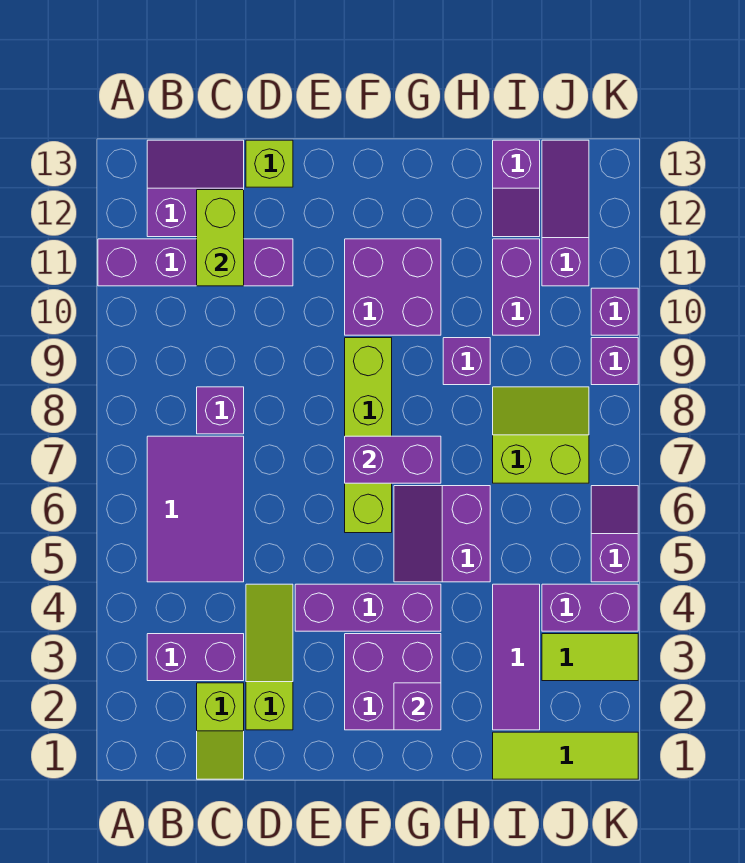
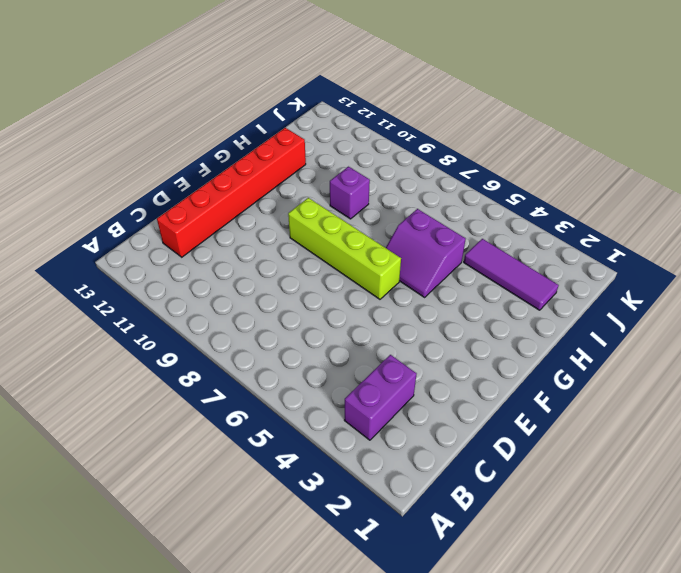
red brick C12:H12 level 1 -> purple slope B12:C13 level 1 top 12
none -> purple brick A11:D11 level 1
none -> purple tile B5:C7 level 1
none -> lime slope C1:C2 level 1 top 2

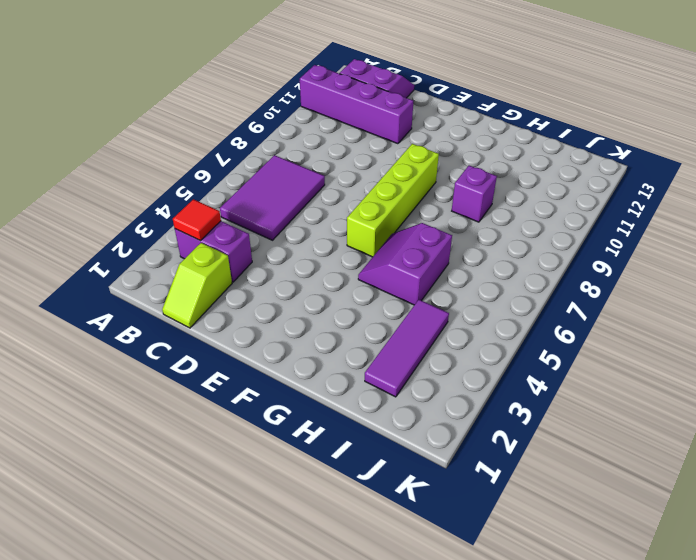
red tile B3 level 2 -> none
none -> purple brick C8 level 1
none -> lime slope D2:D4 level 1 top 2
none -> lime brick D13 level 1

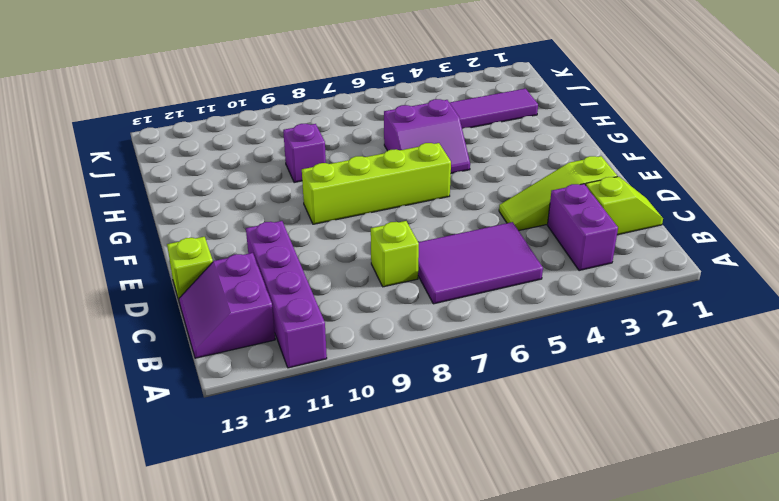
lime brick C8 level 1 -> purple brick C8 level 1
none -> purple brick E4:G4 level 1
none -> purple brick F2:G3 level 1
none -> purple brick F10:G11 level 1

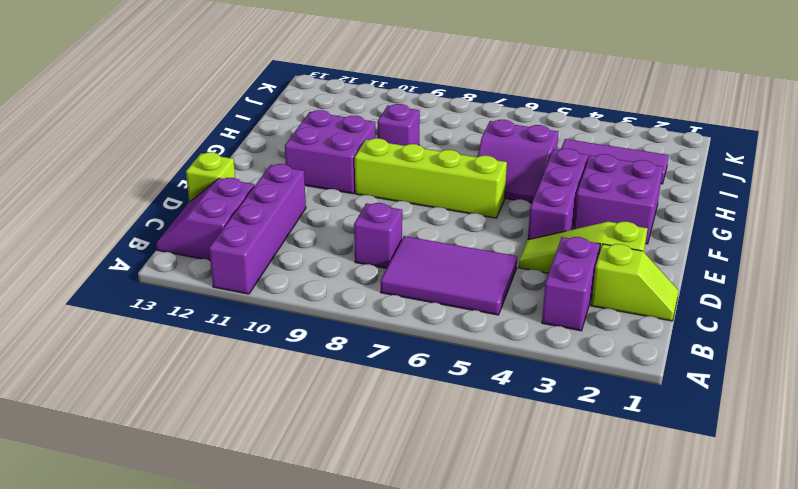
none -> lime tile I1:K1 level 1
none -> lime slope I7:J8 level 1 top 7
none -> purple brick I10:I11 level 1

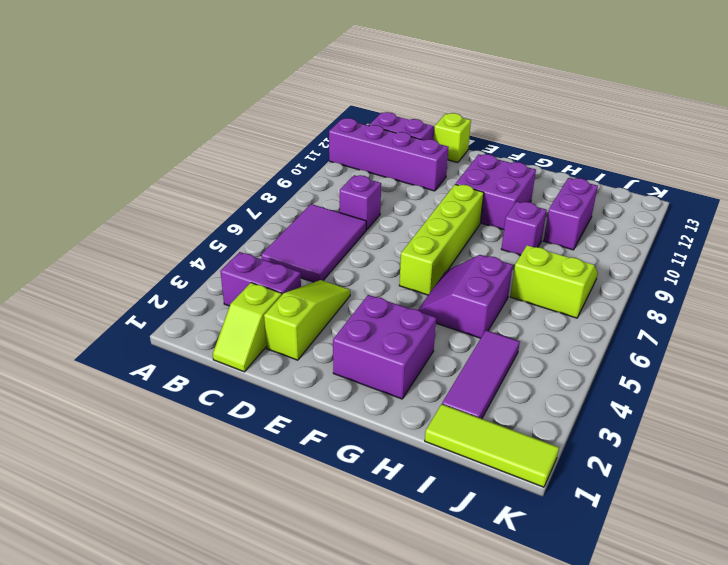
none -> purple brick E4:G4 level 1
none -> purple slope I12:I13 level 1 top 13
none -> lime tile J3:K3 level 1

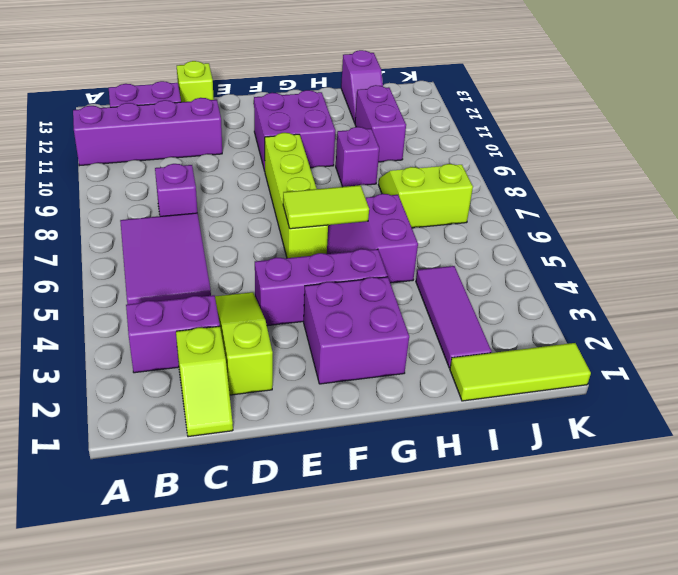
lime tile F6:G6 level 2 -> lime tile J3:K3 level 1
none -> purple brick J4:K4 level 1
none -> purple slope J11:J13 level 1 top 11
none -> purple slope K5:K6 level 1 top 5

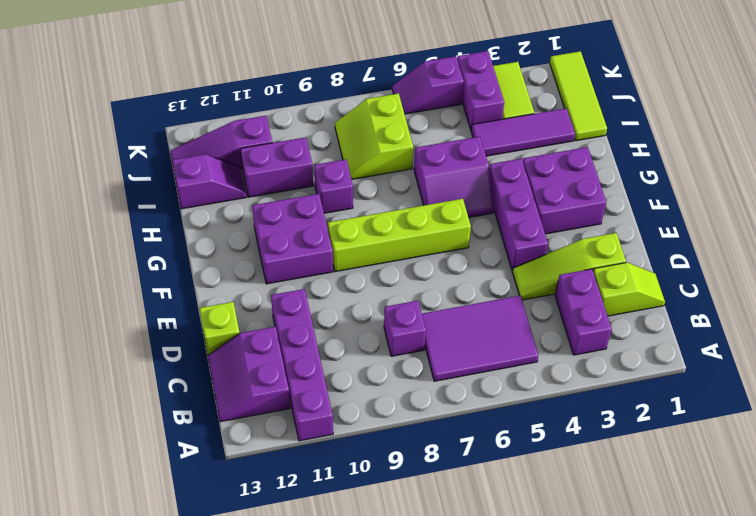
none -> purple brick K9 level 1
none -> purple brick K10 level 1
none -> lime brick C11:C12 level 2

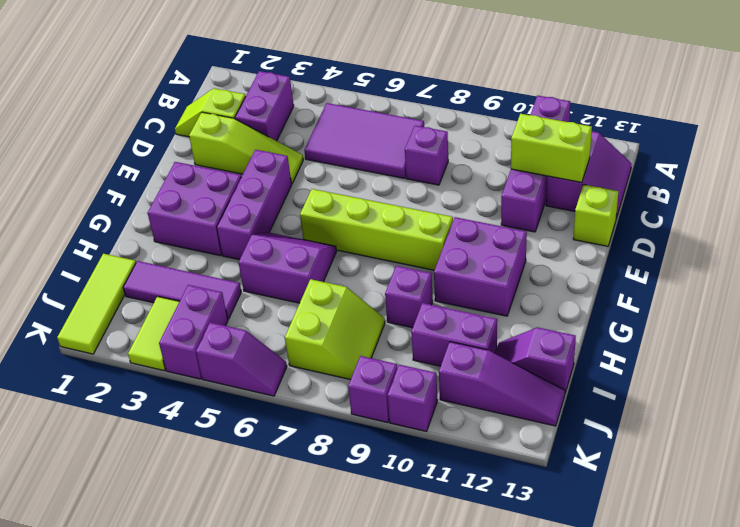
none -> purple brick F7:G7 level 2
none -> purple brick G2 level 2

